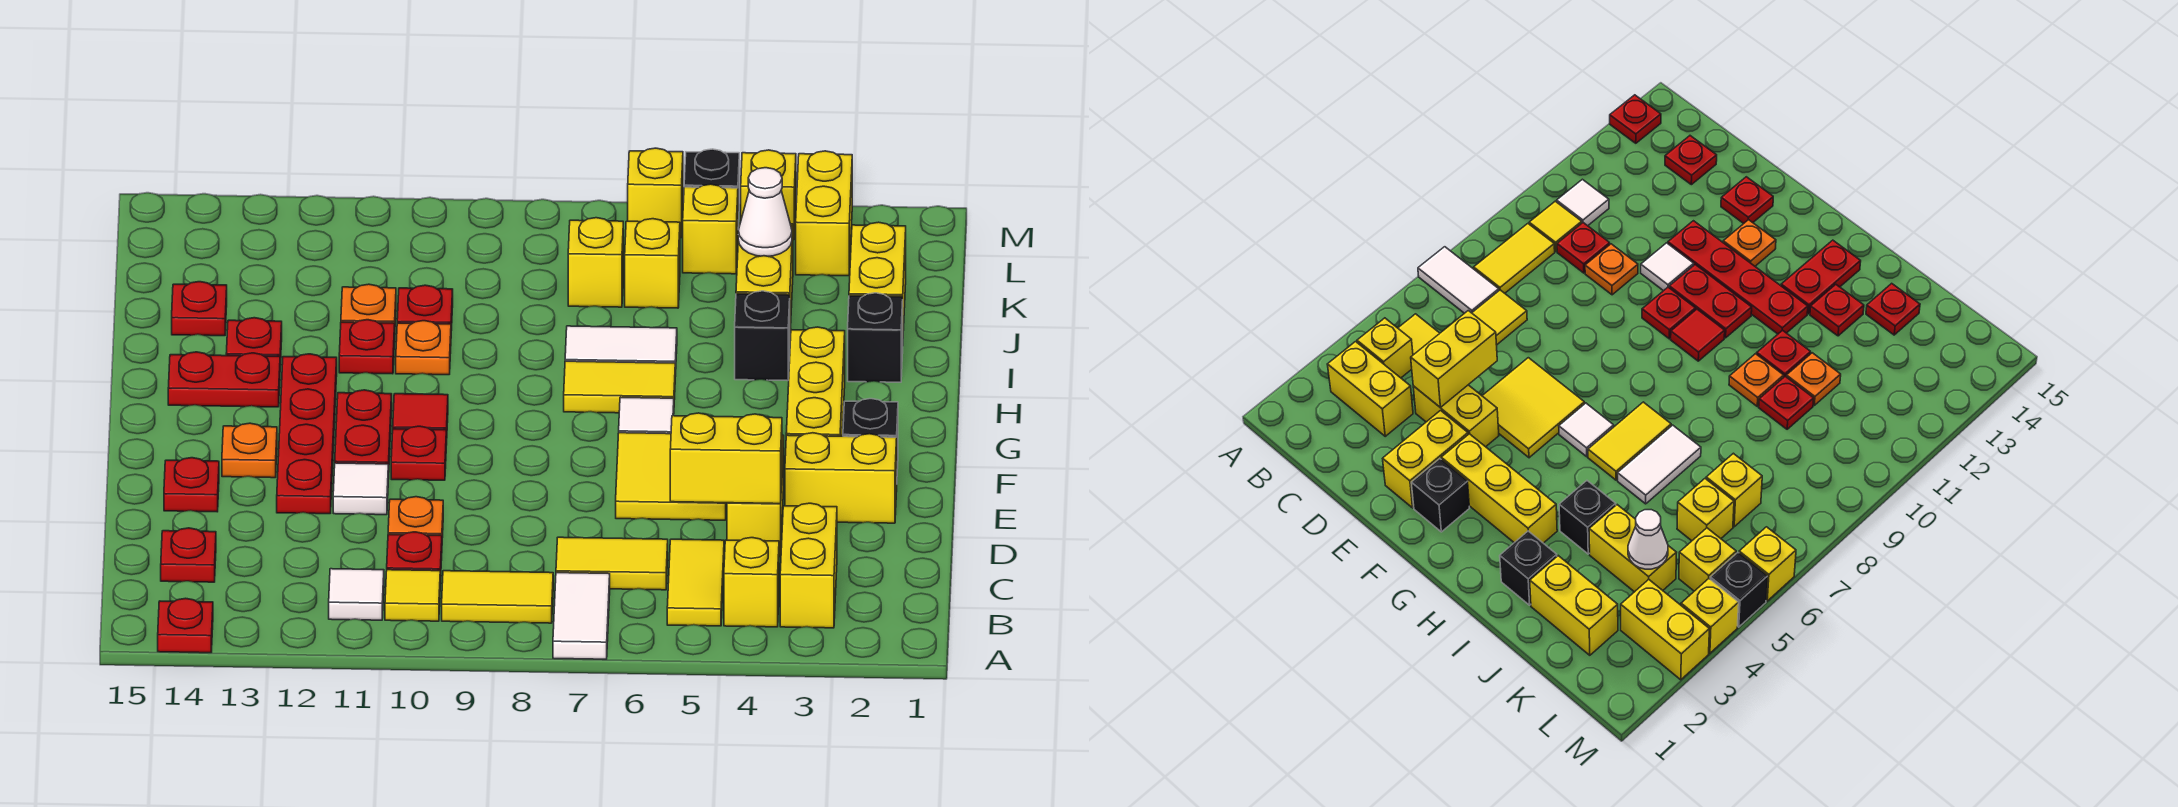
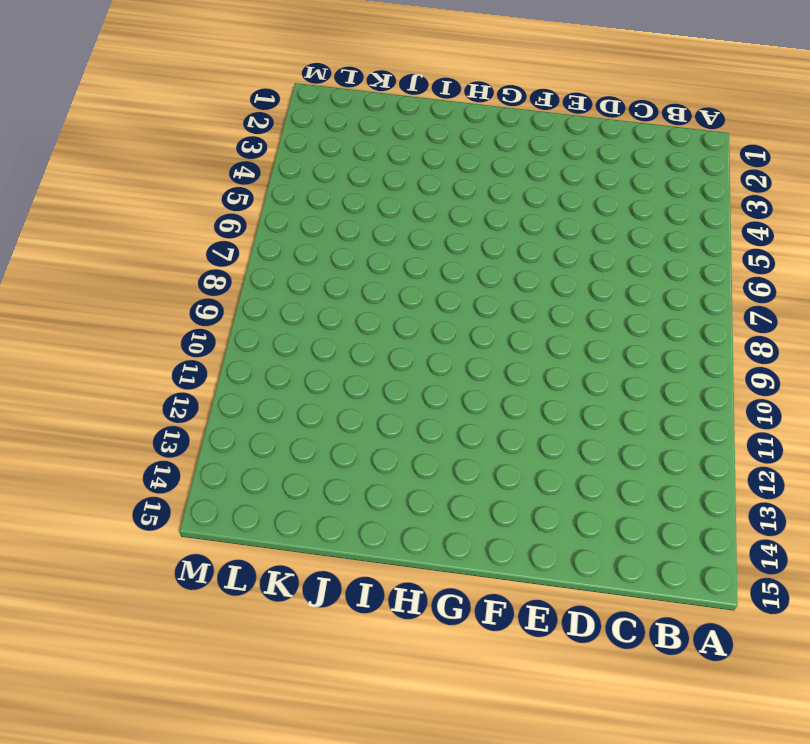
none -> white tile A7:B7 level 1
none -> red plate A14 level 1
none -> yellow brick B3:C3 level 1
none -> yellow brick B4 level 1

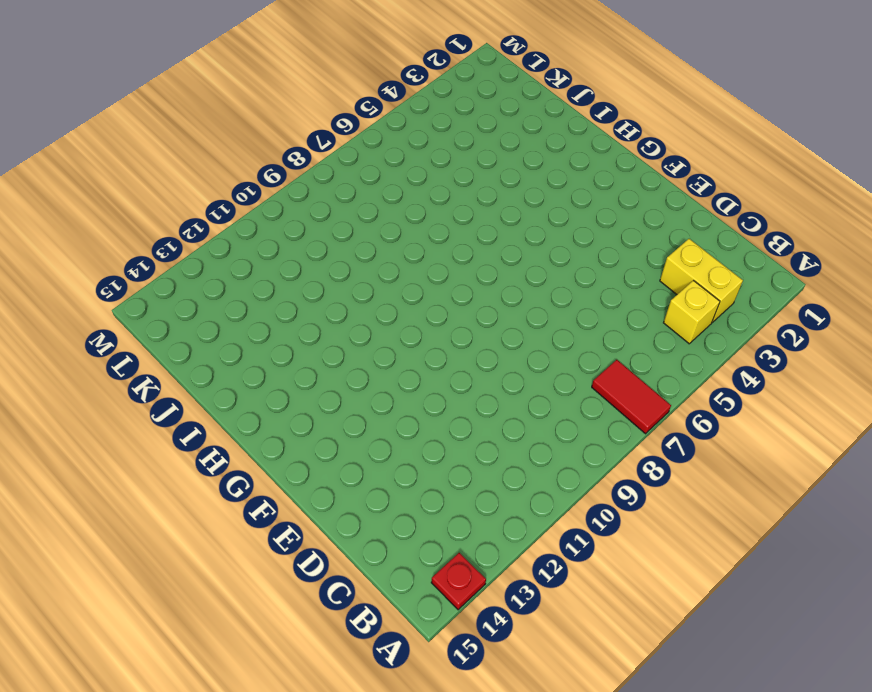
red tile A7:B7 level 1 -> white tile A7:B7 level 1
none -> yellow tile B5:C5 level 1
none -> yellow tile B8:B9 level 1
none -> yellow tile B10 level 1
none -> white tile B11 level 1

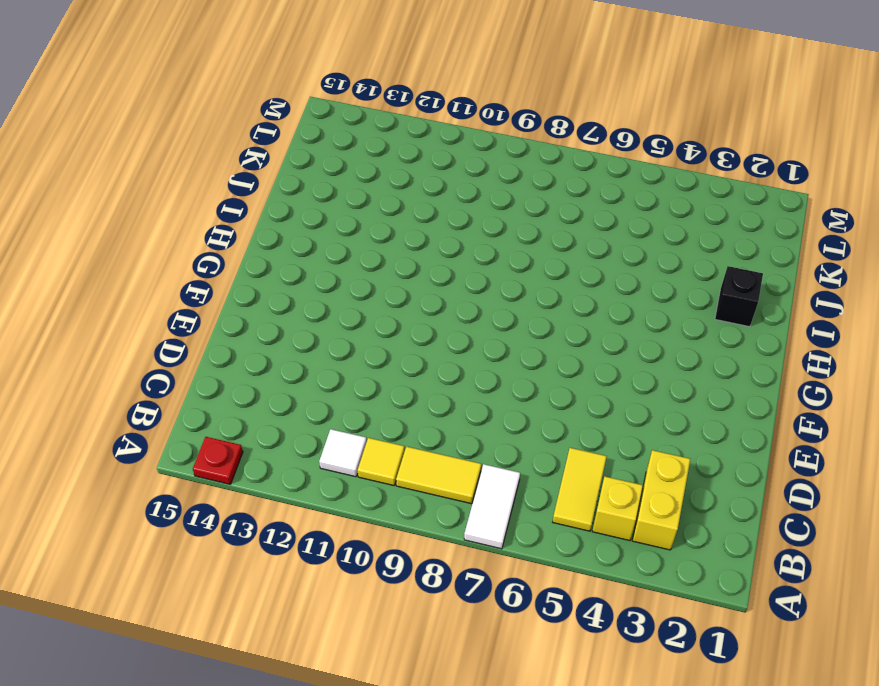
none -> yellow tile C6:C7 level 1
none -> red plate C10 level 1
none -> red plate C14 level 1
none -> yellow brick D4:E4 level 1

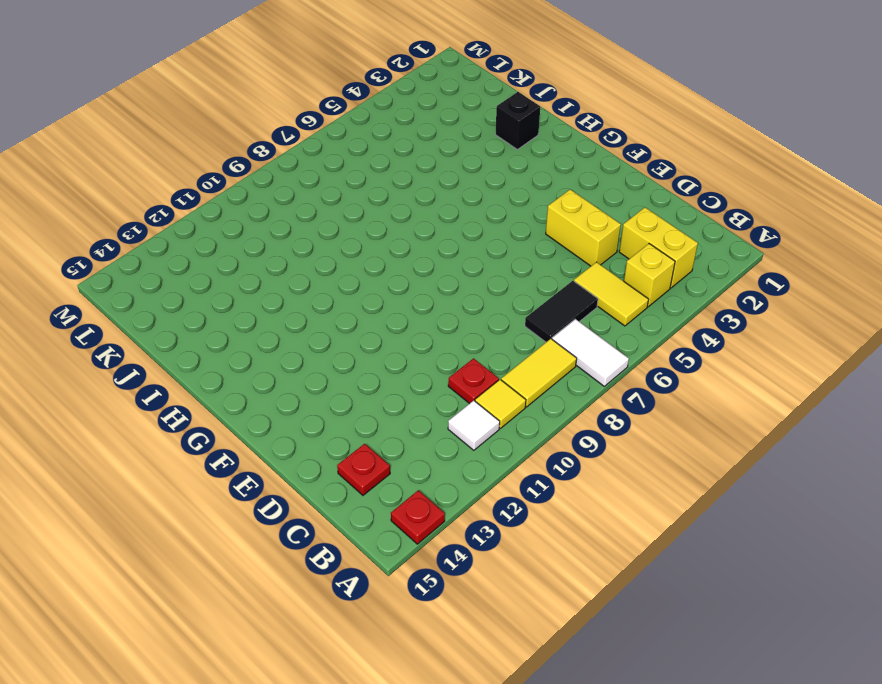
black tile C6:C7 level 1 -> yellow tile C6:C7 level 1
none -> orange plate D10 level 1
none -> yellow brick E2:E3 level 1
none -> yellow tile E5:F6 level 1
none -> white tile E11 level 1

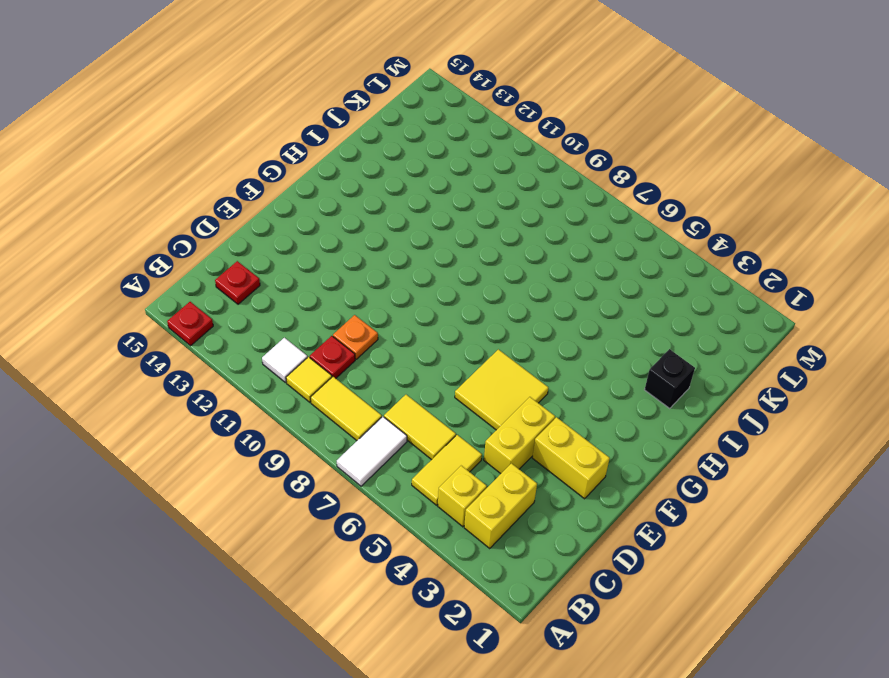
none -> white tile E11 level 1
none -> red plate E12:H12 level 1
none -> red plate E14 level 1
none -> black brick F2 level 1

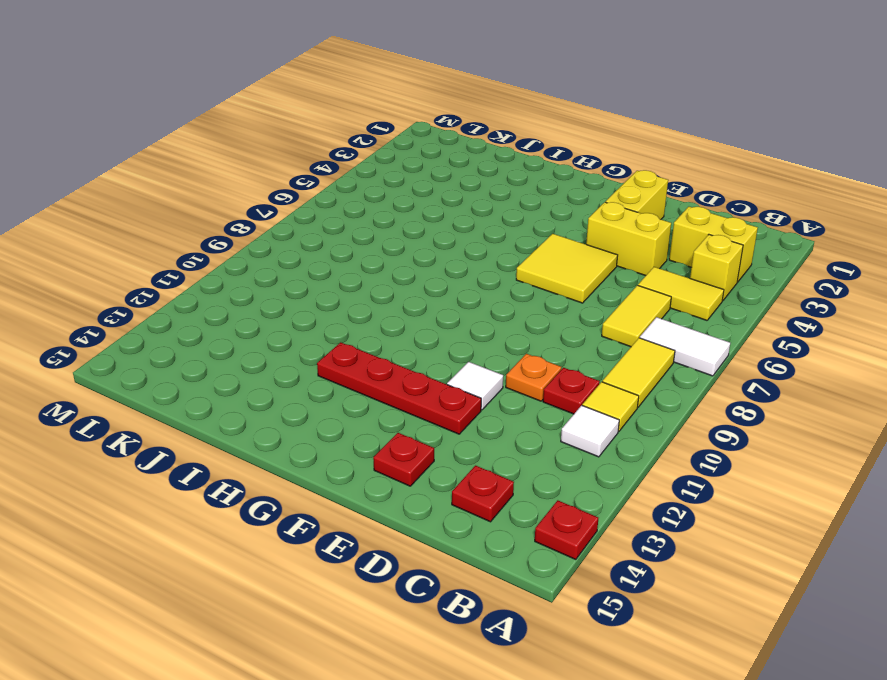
none -> black brick F2 level 1
none -> yellow brick F3:H3 level 1
none -> red plate F10 level 1
none -> red plate F11:G11 level 1

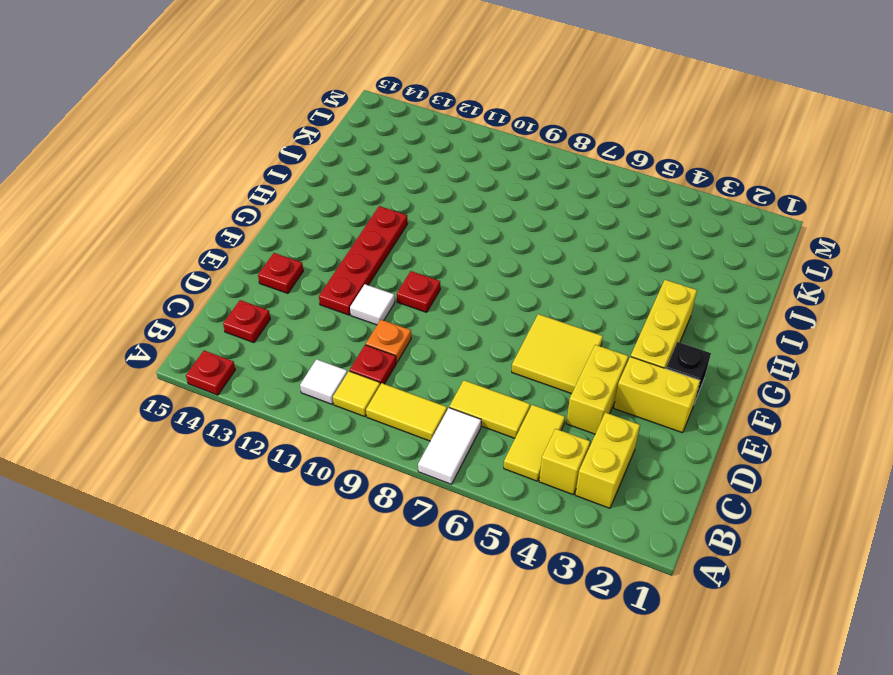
none -> red plate F11:G11 level 1
none -> orange plate F13 level 1
none -> white tile G6 level 1
none -> red tile G10 level 1

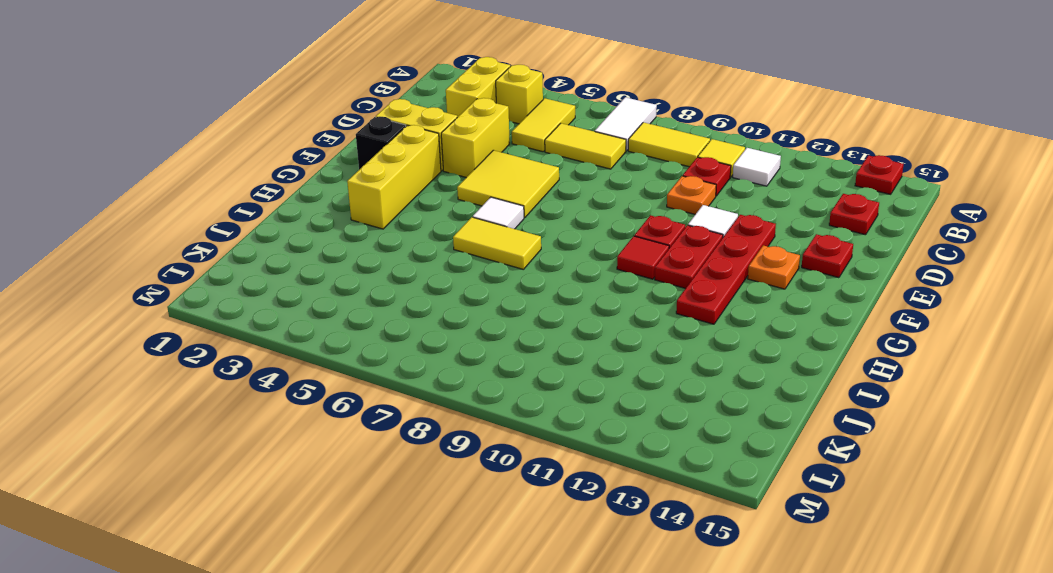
none -> red plate H13:H14 level 1
none -> black brick I2 level 1
none -> black brick I4 level 1
none -> white tile I6:I7 level 1

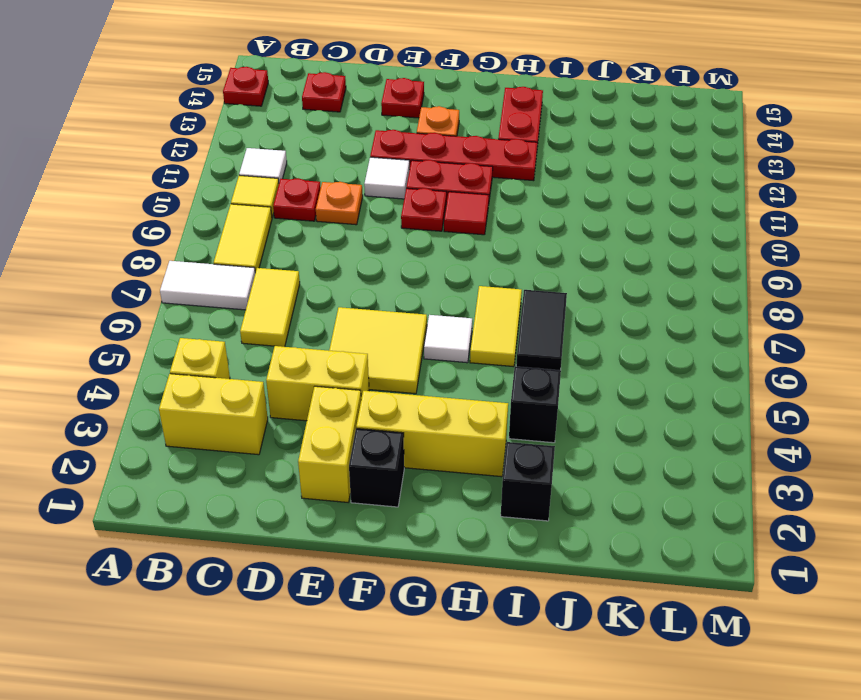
black tile I6:I7 level 1 -> white tile I6:I7 level 1
none -> yellow tile B5:C5 level 1
none -> orange plate I10 level 1
none -> red plate I11 level 1
none -> red plate I13 level 1

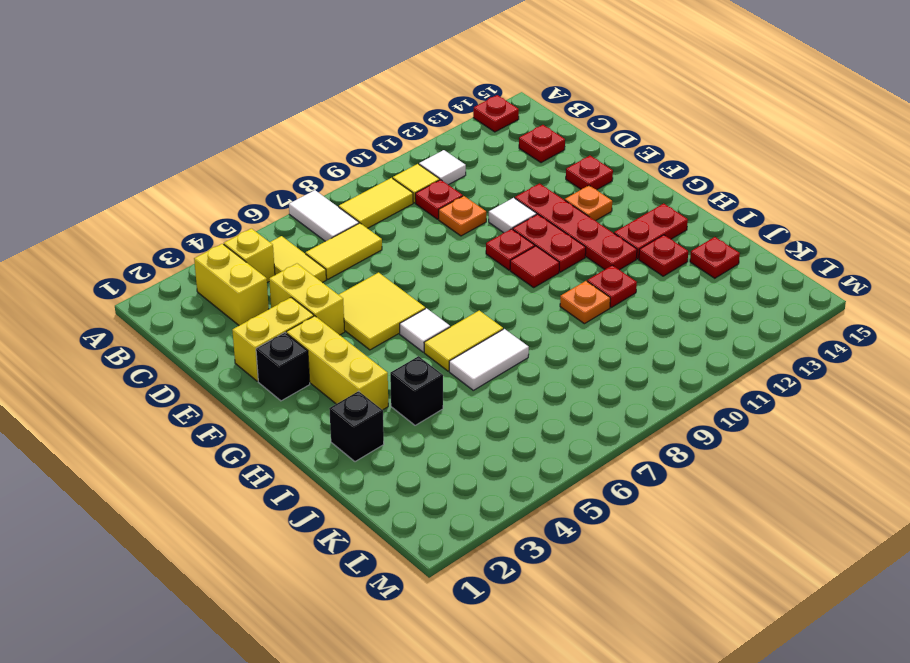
none -> yellow brick J2:K2 level 1
none -> yellow brick J4:K4 level 1
none -> red plate J10 level 1
none -> orange plate J11 level 1

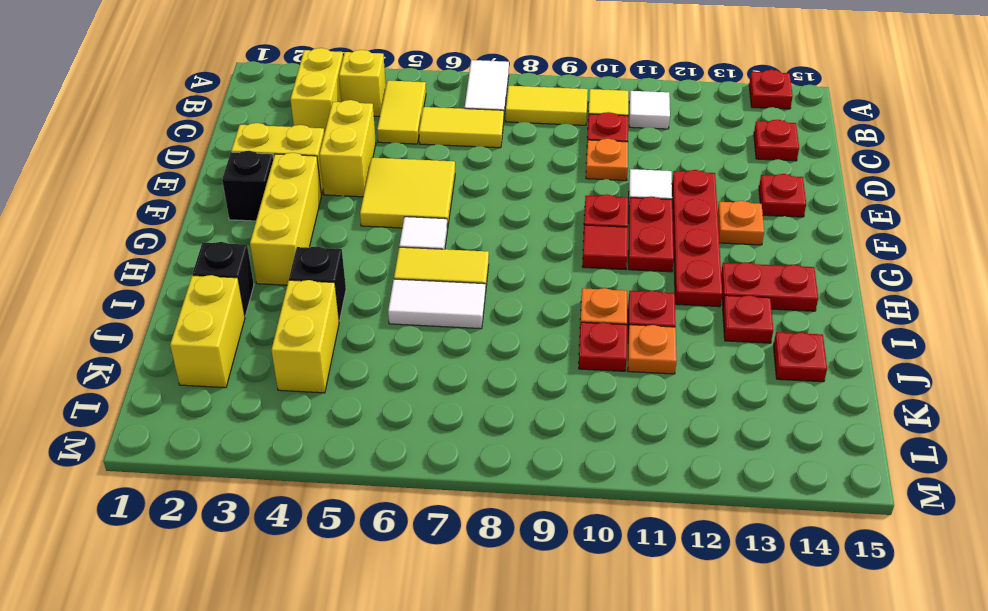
none -> yellow brick K6 level 1
none -> yellow brick K7 level 1
none -> yellow brick L3:M3 level 1
none -> yellow brick L5 level 1

